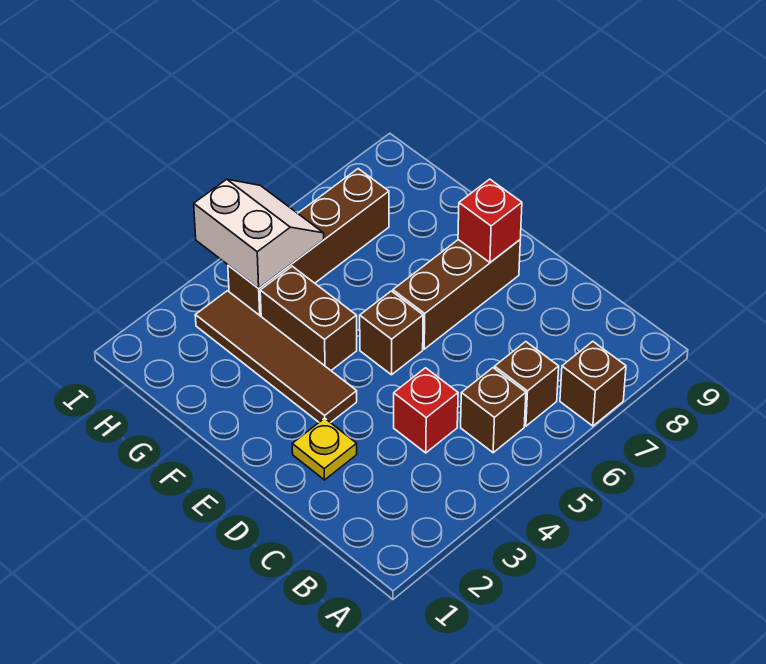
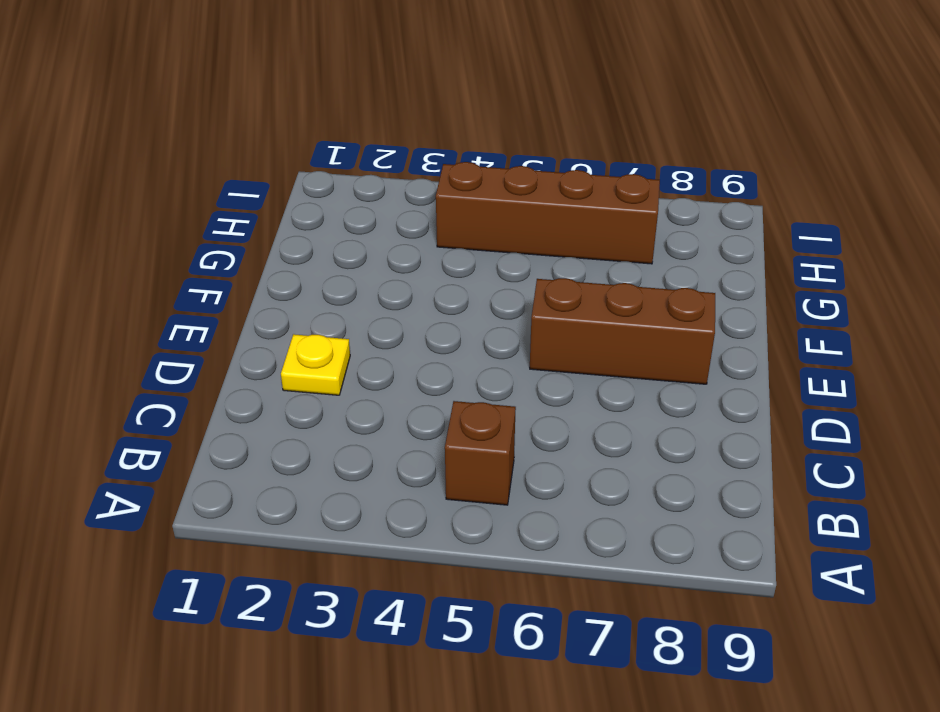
none -> brown brick A7 level 1
none -> brown brick B6 level 1
none -> red brick C4 level 1

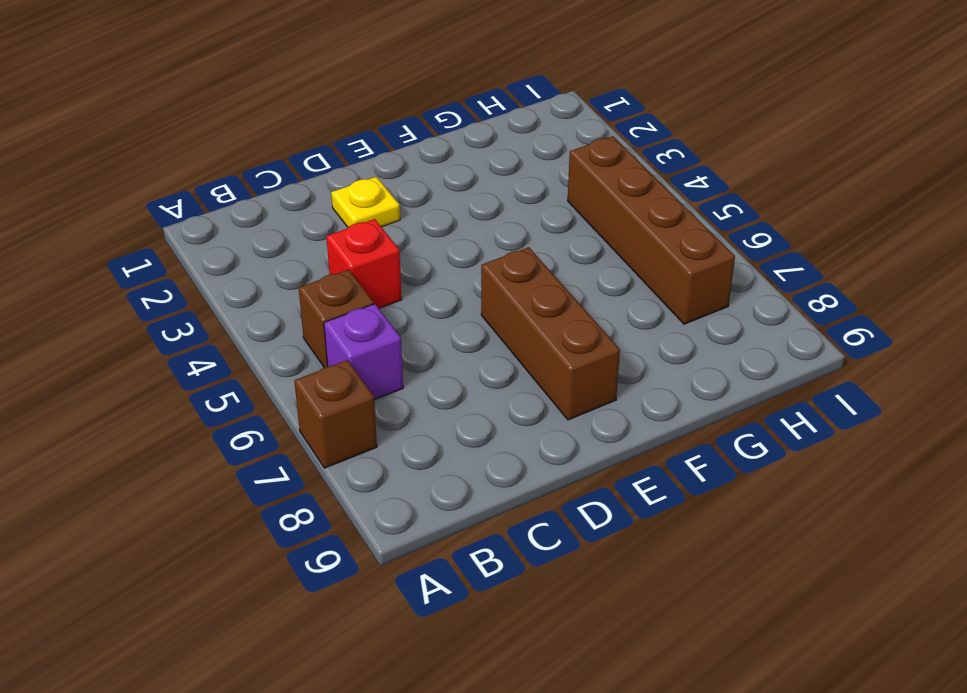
purple brick B6 level 1 -> brown brick B6 level 1
none -> brown tile E3:H3 level 1
none -> brown brick E5 level 1
none -> brown brick F4:G4 level 1

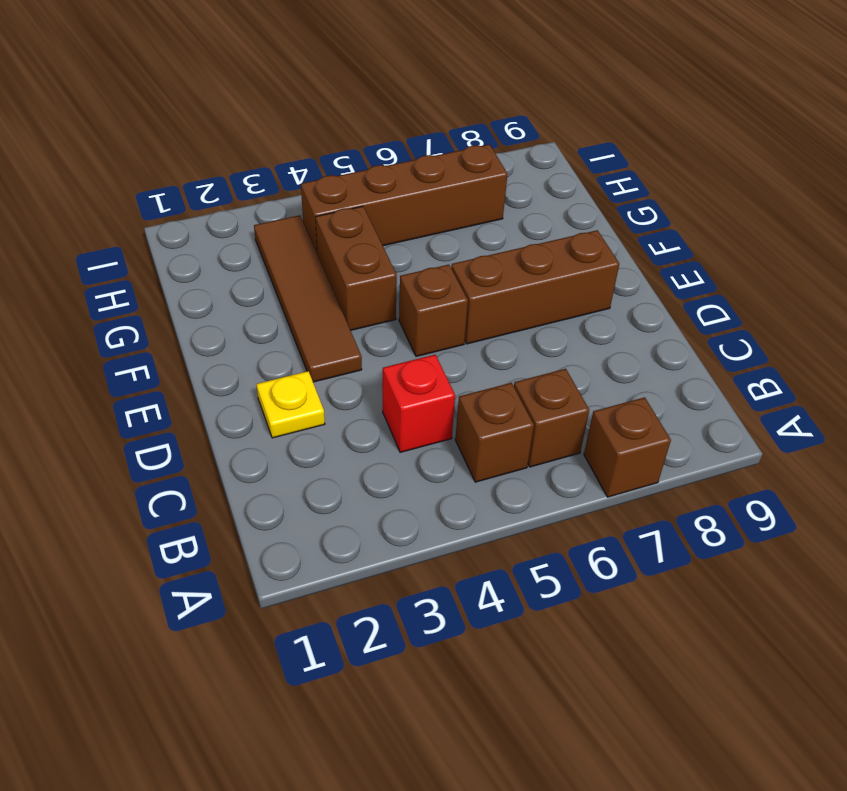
none -> red brick E8 level 2
none -> white slope H4:I5 level 2 top 4

